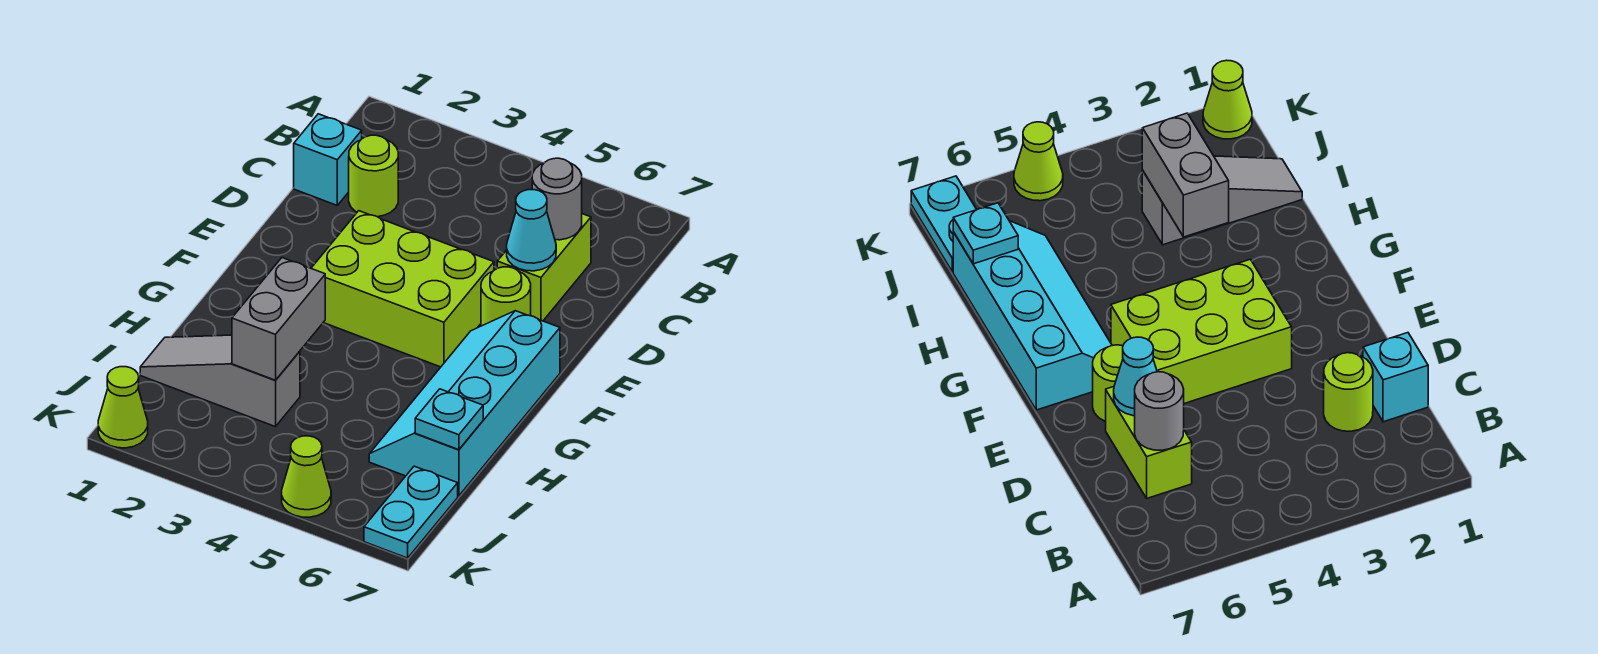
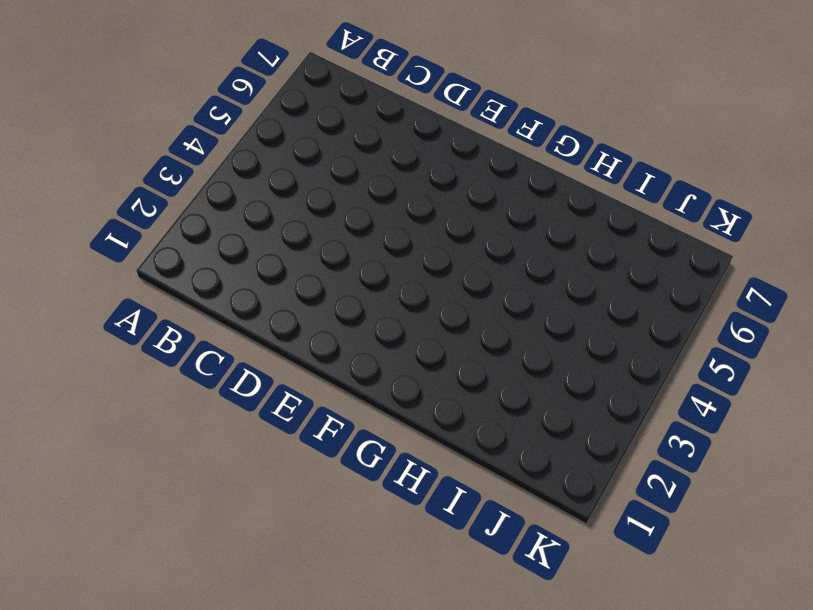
none -> cyan brick C1 level 1
none -> lime round brick C2 level 1
none -> lime brick C6:D6 level 1

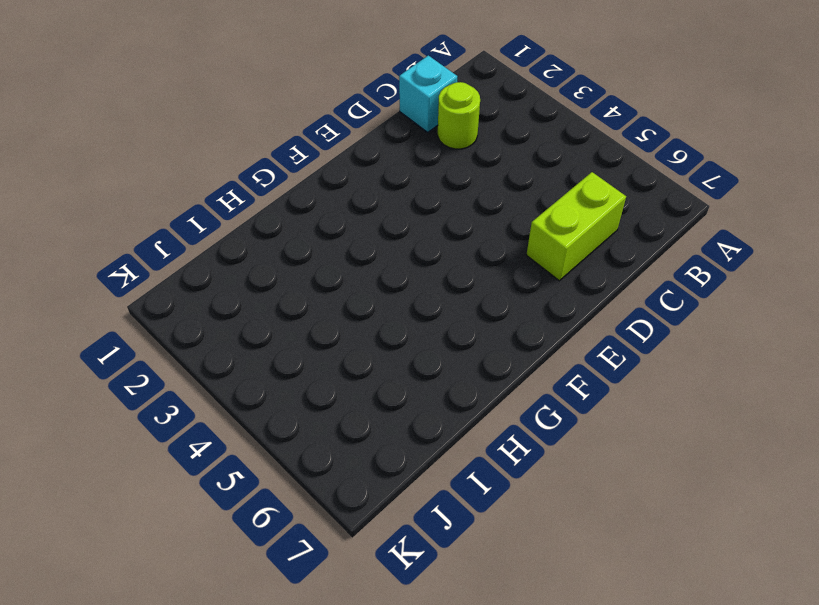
none -> lime brick E3:F5 level 1
none -> lime round brick E6 level 1
none -> cyan slope F6:I7 level 1 top 7

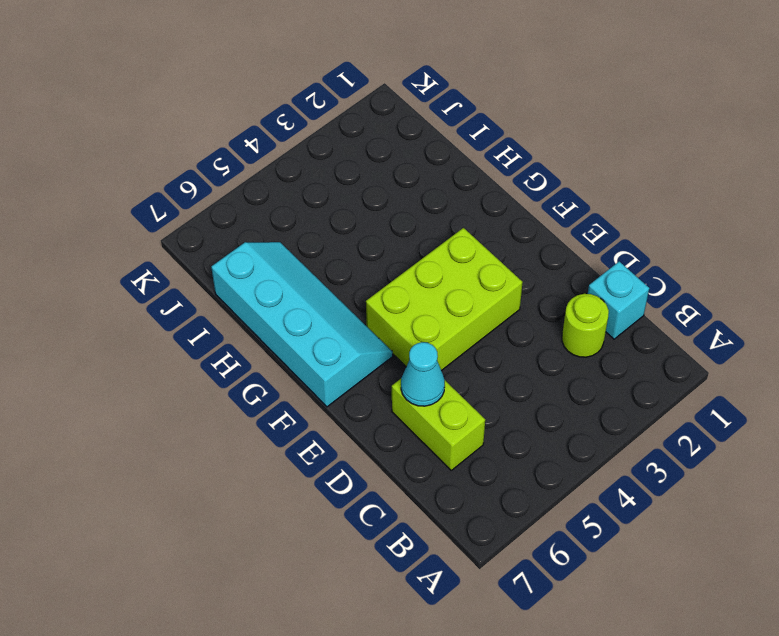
none -> lime round brick E6 level 1
none -> grey slope I1:I3 level 1 top 3
none -> cyan plate J7:K7 level 1

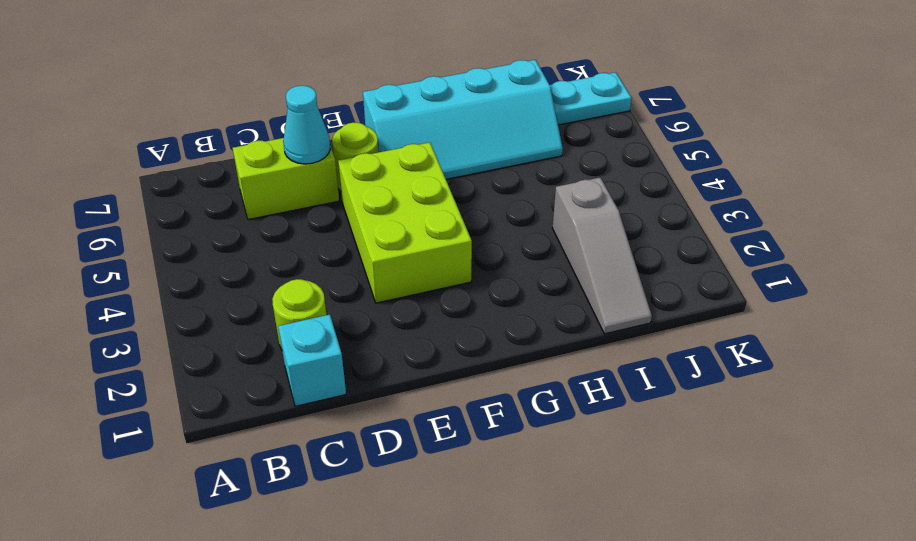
none -> lime cone K1 level 1
none -> lime cone K5 level 1
none -> grey round brick C6 level 2

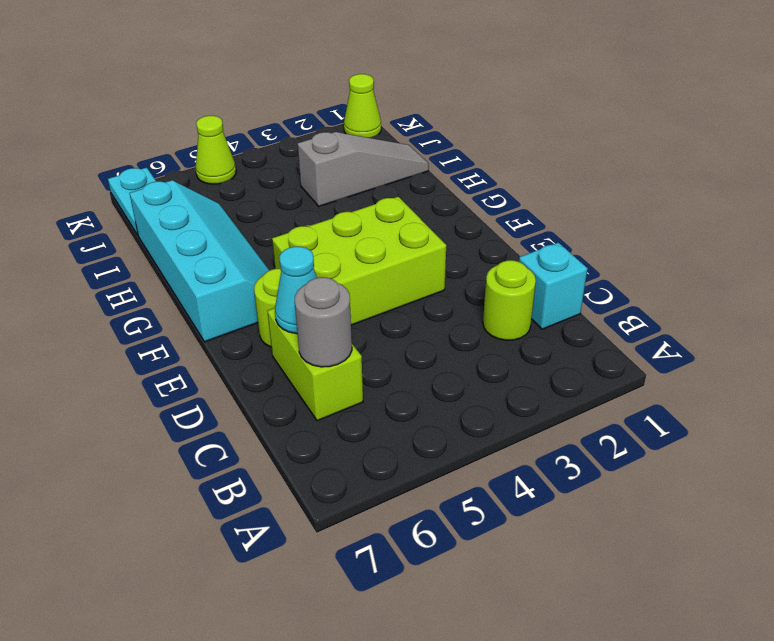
none -> grey brick H3:I3 level 2
none -> cyan plate I7 level 2

